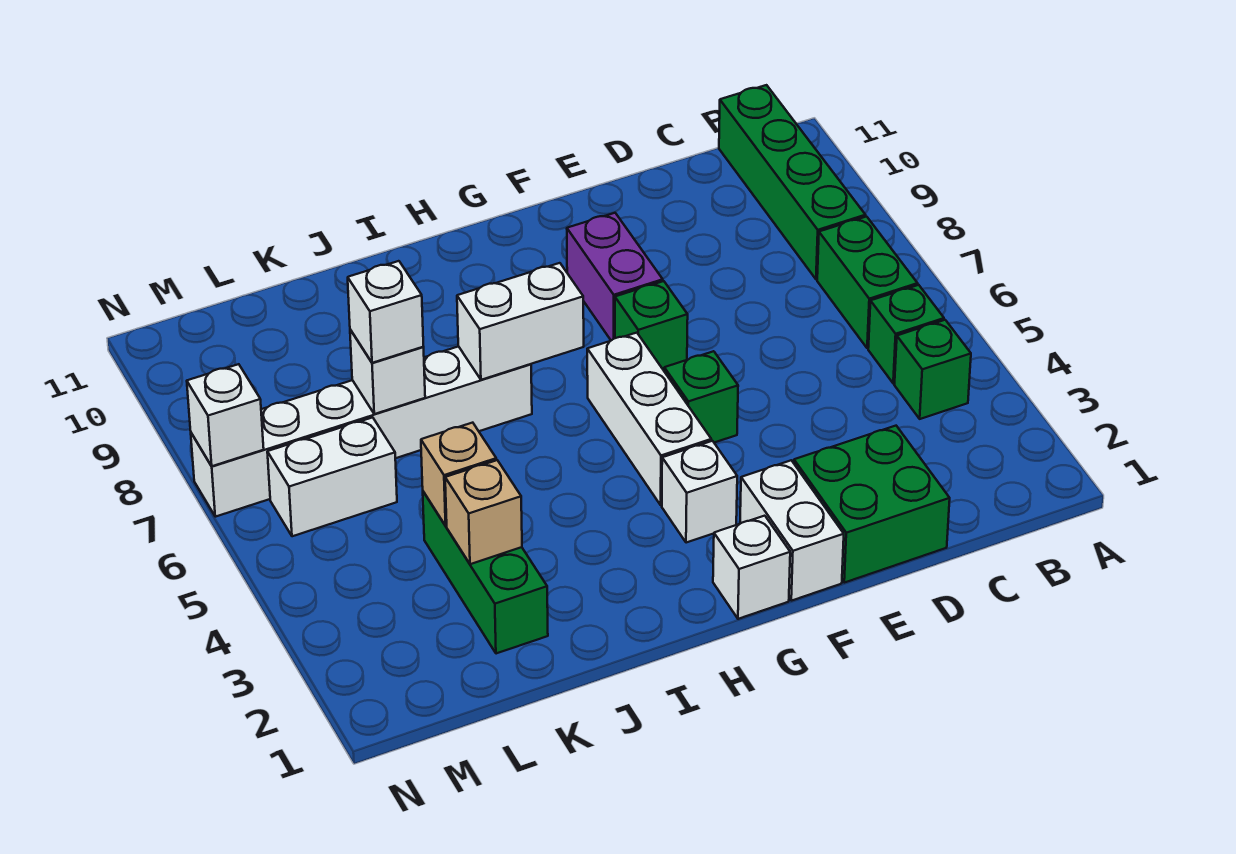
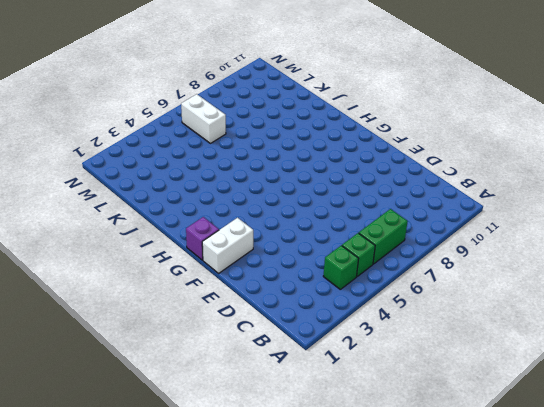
purple brick G1 level 1 -> white brick G1 level 1
none -> green brick B8:B11 level 1
none -> green brick D1:E2 level 1
none -> green brick F5 level 1

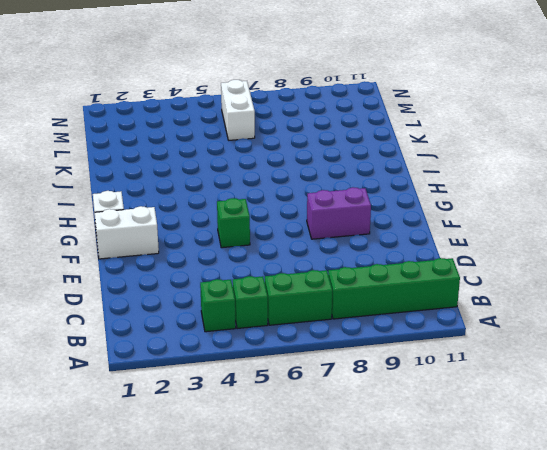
none -> green brick D1:E2 level 1
none -> green brick F7 level 1
none -> white brick G3 level 1

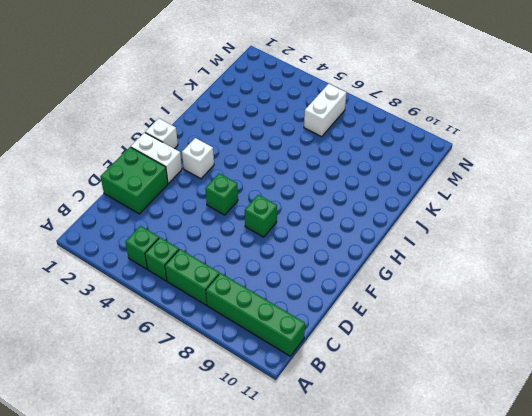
none -> purple brick F8:F9 level 1
none -> white brick G4:G6 level 1
none -> white brick I7:N7 level 1

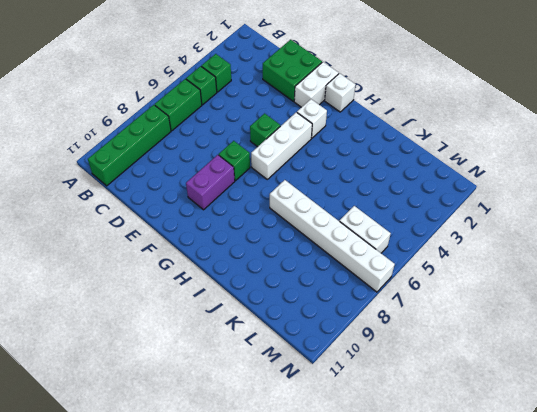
none -> green brick K2:K4 level 1
none -> white brick H7:I7 level 2
none -> tan brick K3 level 2

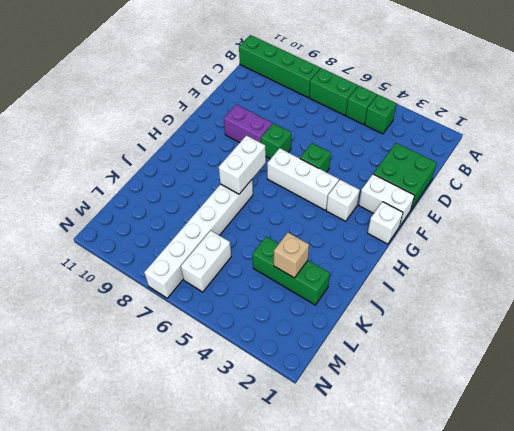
none -> tan brick K4 level 2
none -> white brick K7 level 2
none -> white brick N7 level 2

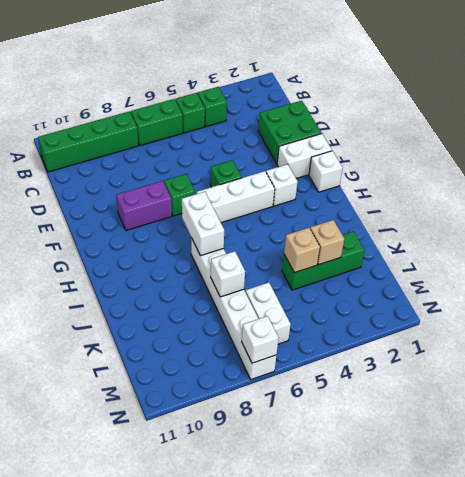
none -> white brick K7 level 3

